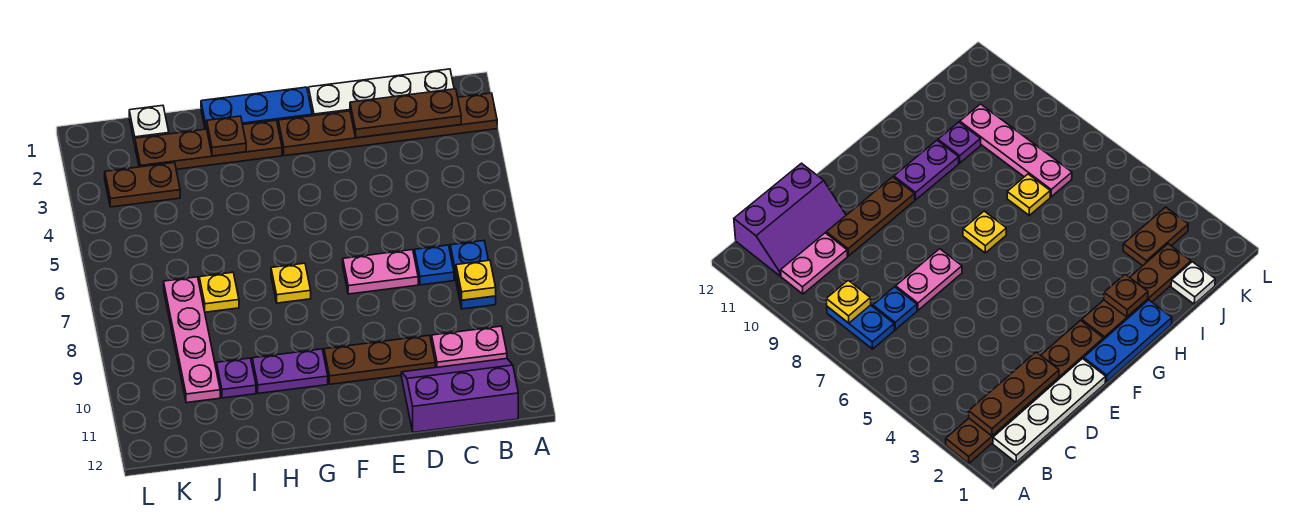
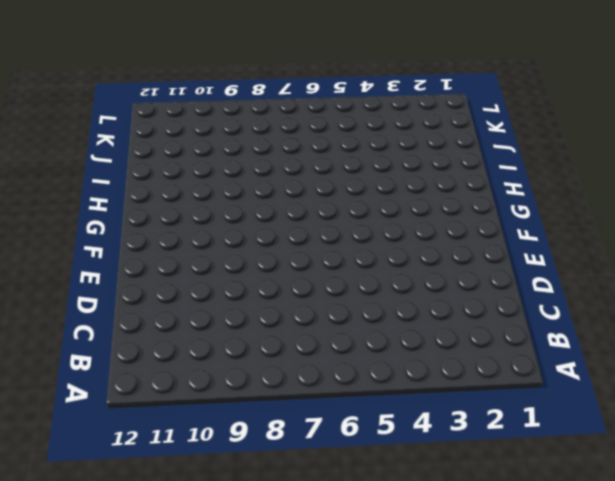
none -> brown plate A2:F2 level 1
none -> white plate B1:E1 level 1
none -> blue plate B7:B8 level 1

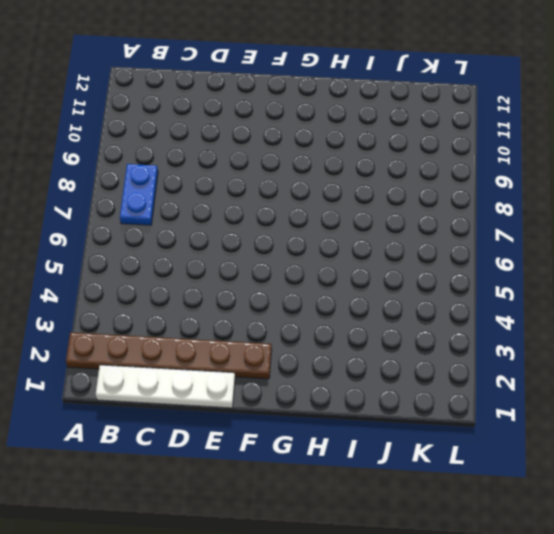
none -> pink plate B10:C10 level 1
none -> purple slope B11:D12 level 1 top 12
none -> blue plate C7 level 1

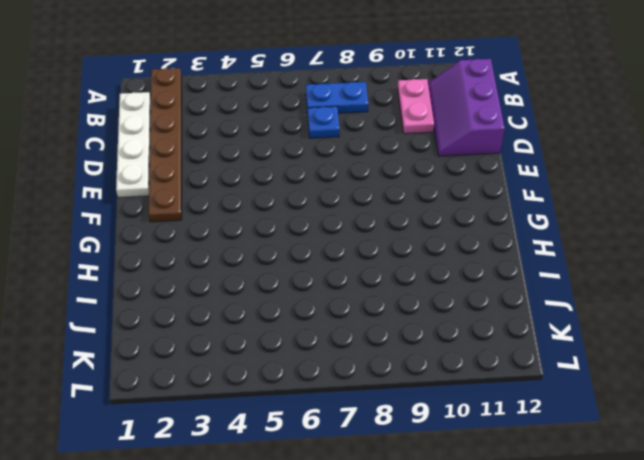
none -> pink plate D7:E7 level 1
none -> brown plate D10:F10 level 1
none -> blue plate F1:H1 level 1

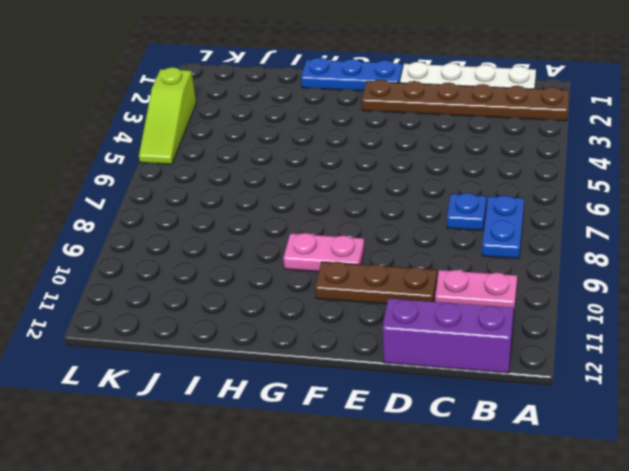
pink plate F9:G9 level 1 -> pink plate D7:E7 level 1
lime slope L3:L5 level 1 top 3 -> none
none -> brown plate G2:J2 level 1
none -> yellow plate G7 level 1
none -> purple plate G10:H10 level 1

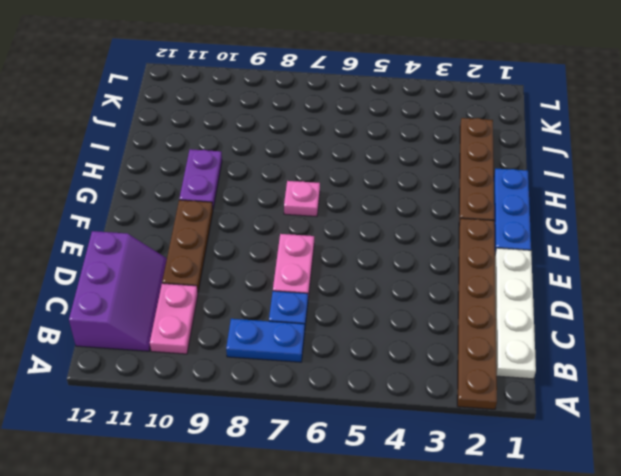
pink plate G7 level 1 -> yellow plate G7 level 1
none -> yellow plate I7 level 1
none -> purple plate I10 level 1
none -> white plate J1 level 1

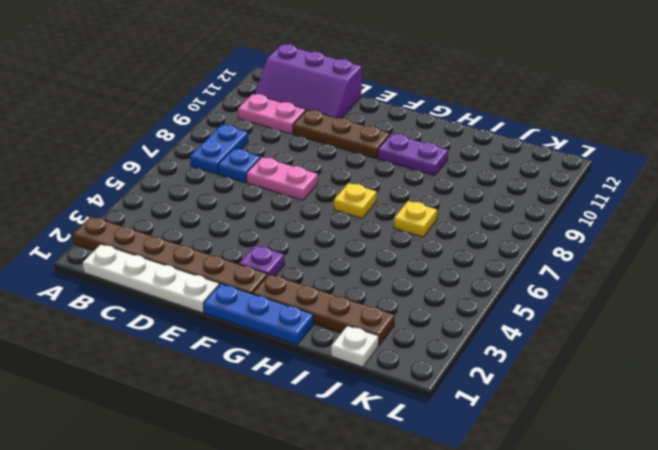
purple plate F3 level 1 -> purple plate I10 level 1
none -> brown plate J3:K3 level 1
none -> pink plate J7:J10 level 1
none -> brown plate B2:D2 level 2

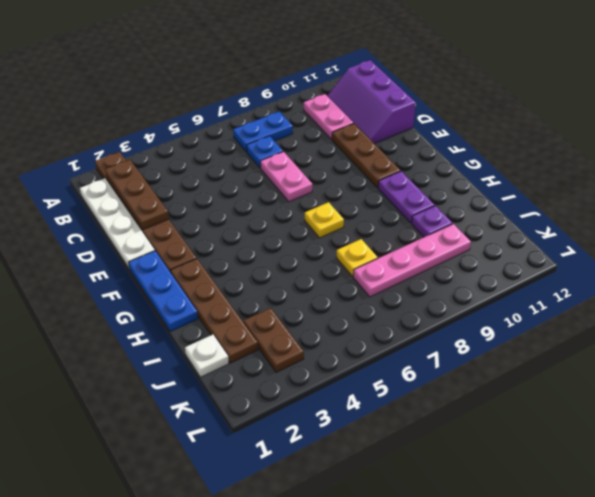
none -> yellow plate B8 level 2
none -> brown plate H2 level 2

